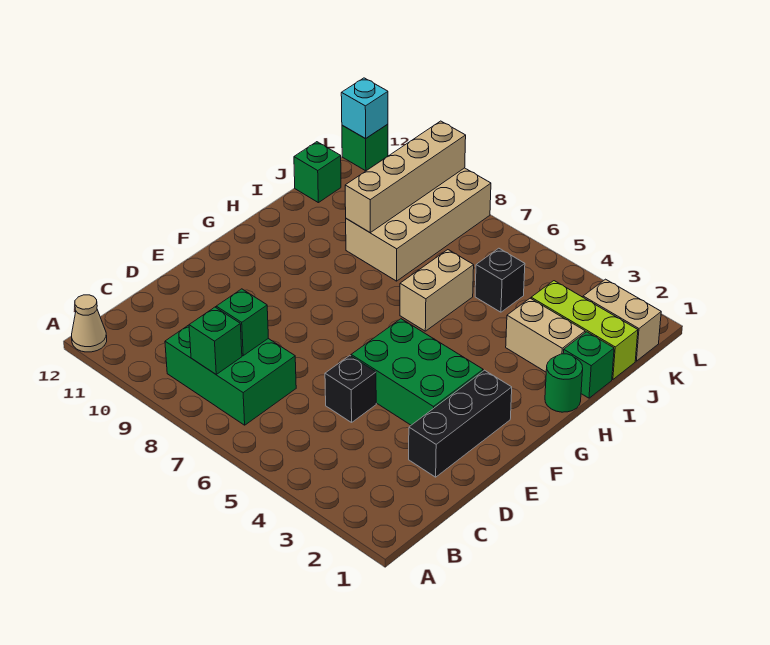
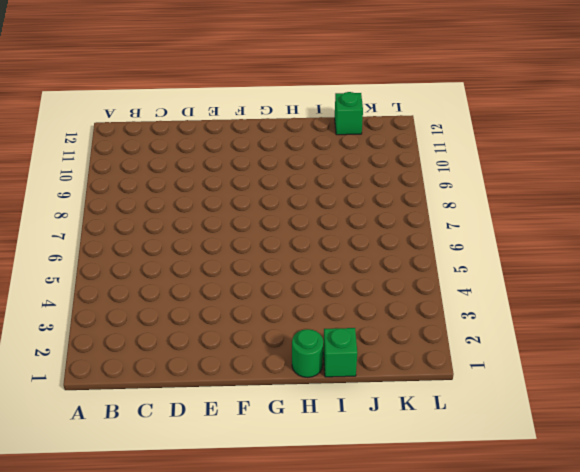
none -> tan cone A12 level 1
none -> green brick B7:C9 level 1
none -> black brick D2:F2 level 1

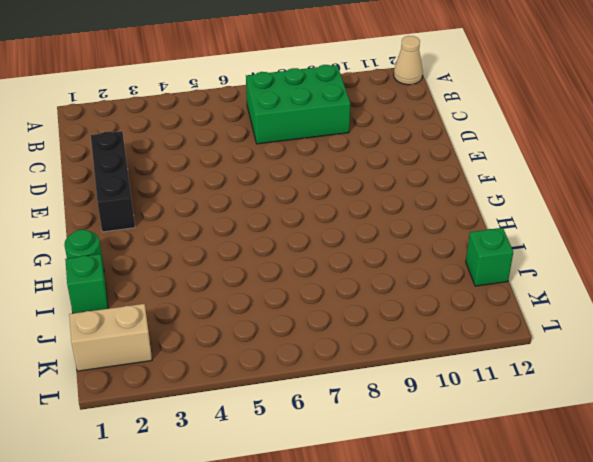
none -> black brick D5 level 1
none -> green brick E3:F5 level 1
none -> tan brick H6:I6 level 1

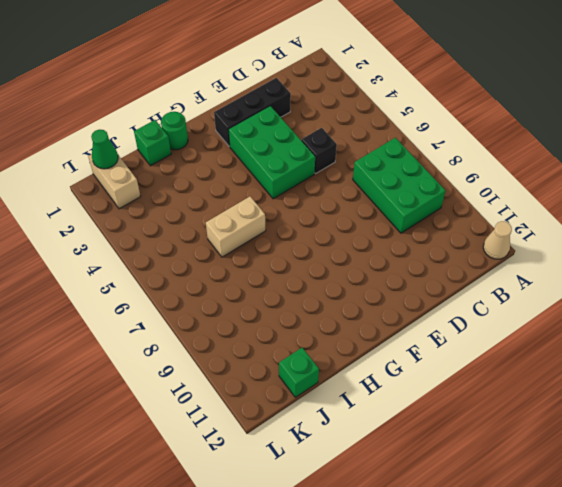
green cone K1 level 2 -> none
none -> tan brick I2:I3 level 1
none -> tan brick I8:L9 level 1
none -> lime brick J1:J3 level 1

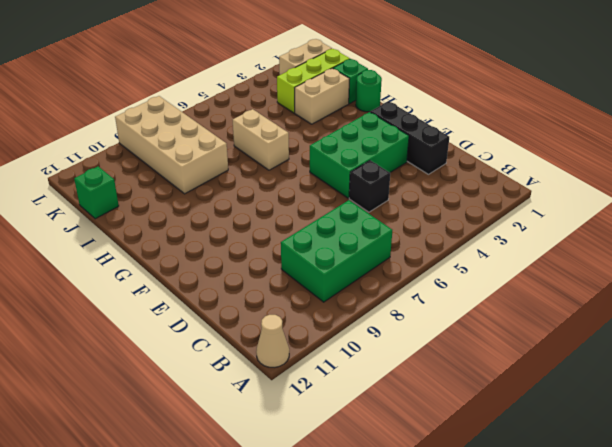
none -> black brick J5 level 1
none -> green brick L12 level 1
none -> green brick B8 level 2

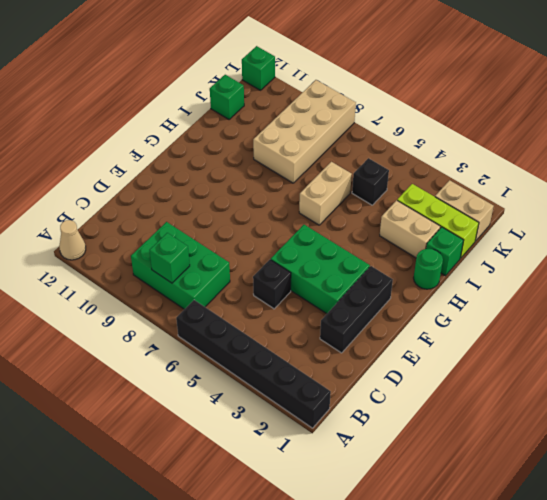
black brick A1:A6 level 1 -> none
none -> green brick C8 level 2
none -> tan brick I9:L9 level 2
none -> cyan brick L12 level 2

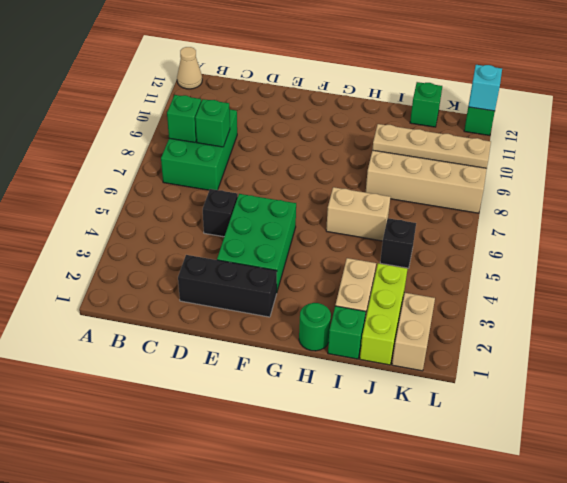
tan plate I9:L9 level 2 -> tan brick I9:L9 level 2

